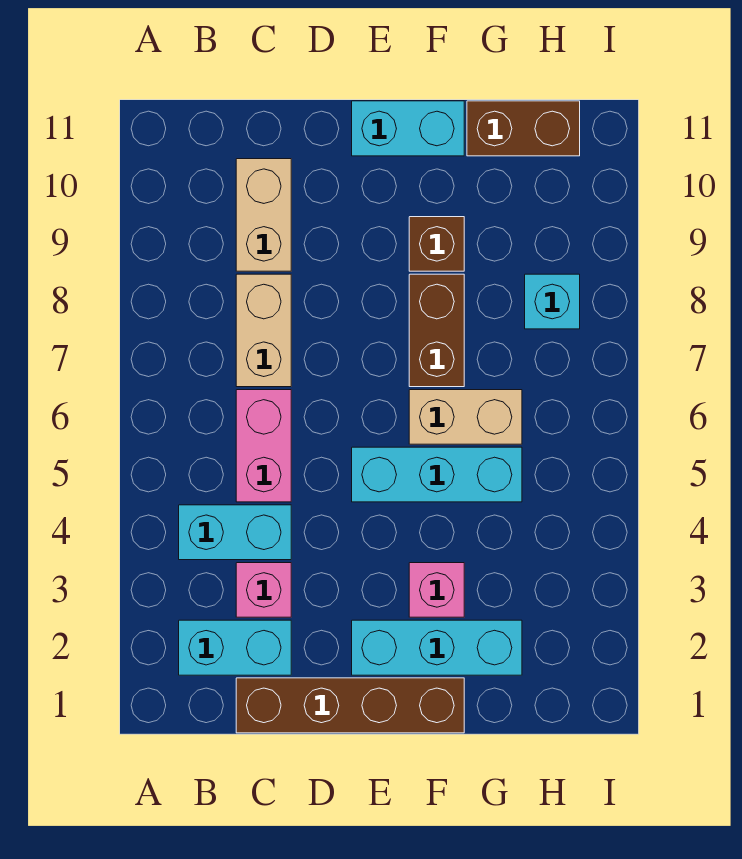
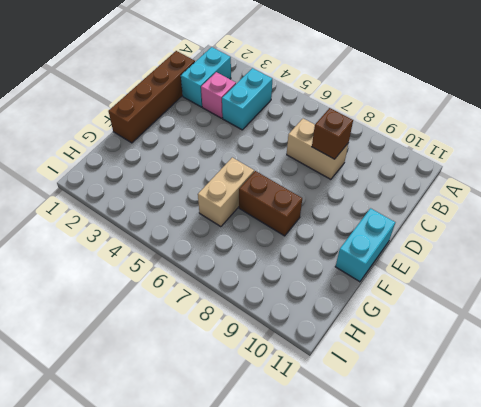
brown brick C8 level 2 -> brown brick F9 level 1
none -> pink brick C5:C6 level 1
none -> tan brick C9:C10 level 1
none -> cyan brick E2:G2 level 1

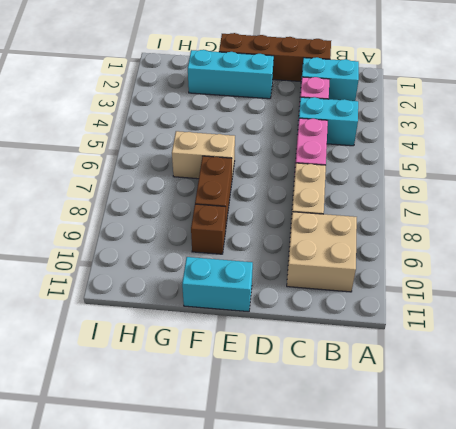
tan brick B9:C10 level 1 -> tan brick C9:C10 level 1
none -> cyan brick E5:G5 level 1
none -> pink brick F3 level 1
none -> brown brick G11:H11 level 1

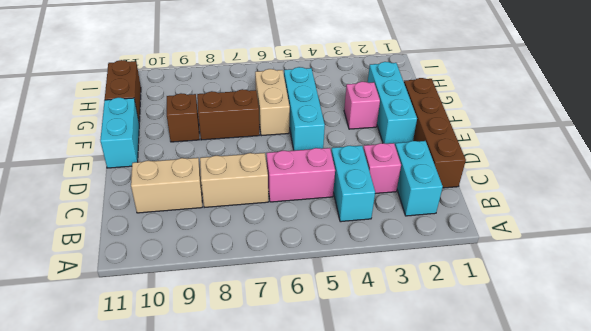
none -> cyan brick H8 level 1

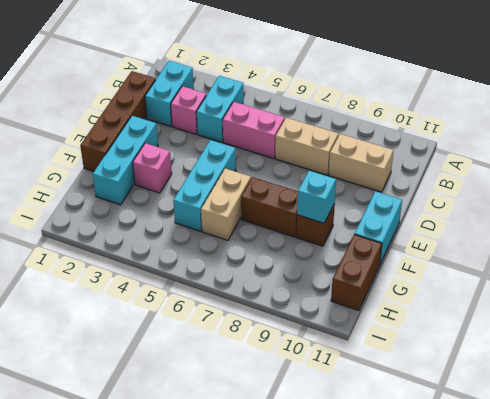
cyan brick F9 level 2 -> cyan brick H8 level 1

